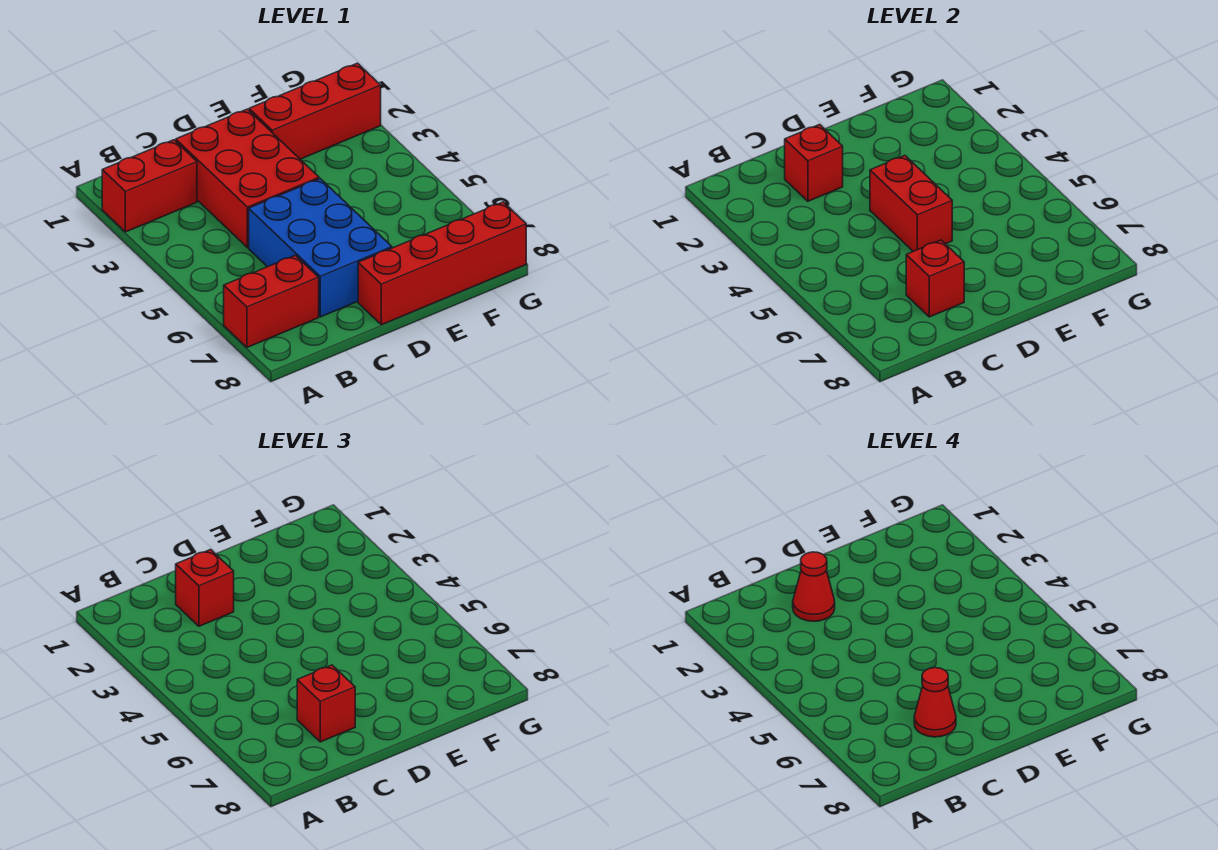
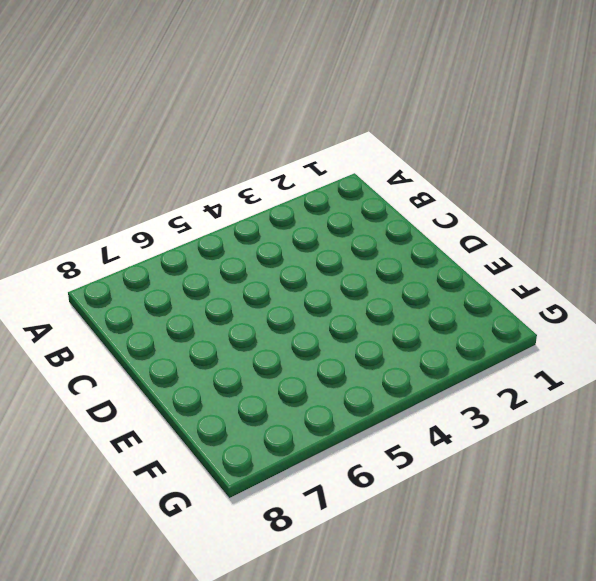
none -> red brick A2:B2 level 1
none -> red brick A7:B7 level 1
none -> red brick C2:D4 level 1

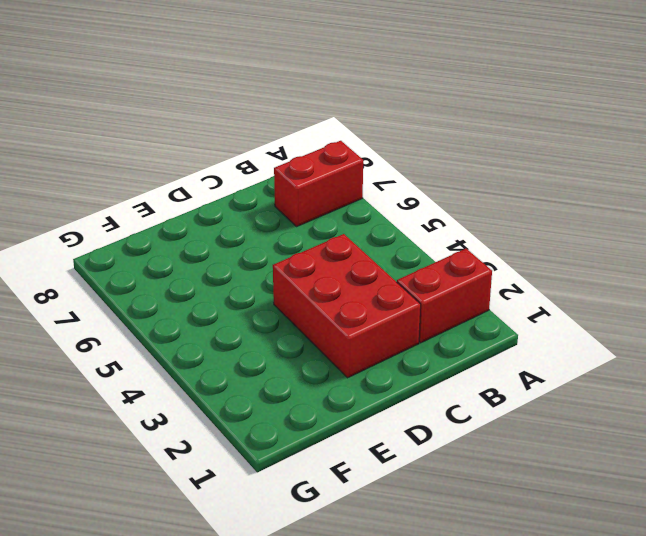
none -> blue brick C5:D7 level 1
none -> red brick D8:G8 level 1
none -> red brick E2:G2 level 1

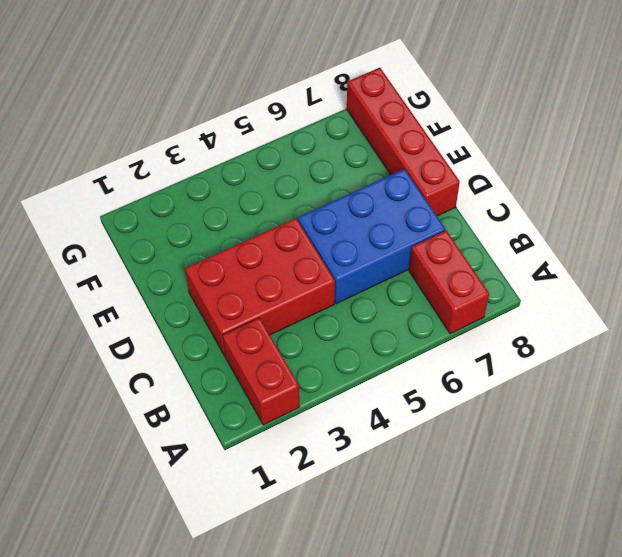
none -> red brick E2:G2 level 1
none -> red brick C2 level 2
none -> red brick C7 level 2

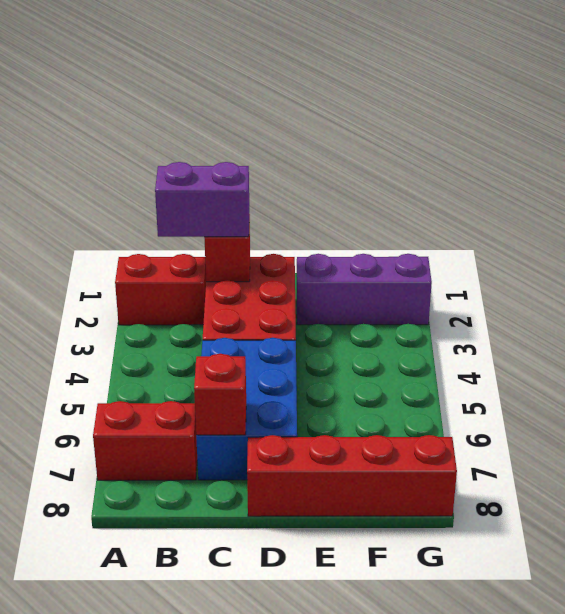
purple brick B2:C2 level 3 -> red brick C2 level 3
purple brick E2:G2 level 1 -> red brick E2:G2 level 1
none -> red brick D4:D5 level 2
none -> red brick C7 level 3
none -> red cone C2 level 4

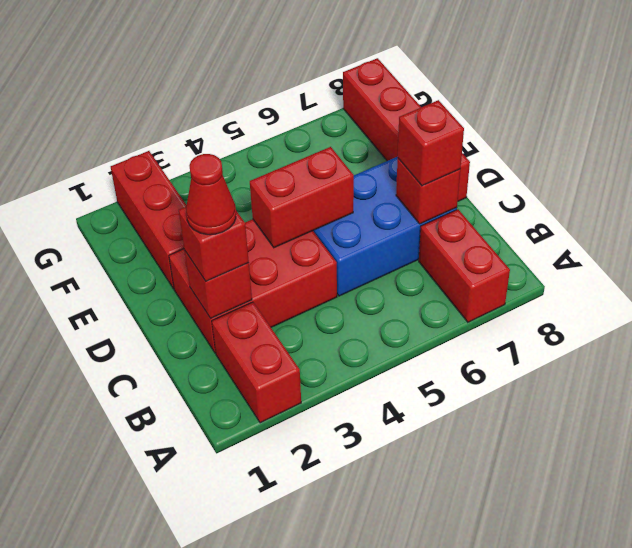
none -> red cone C7 level 4

